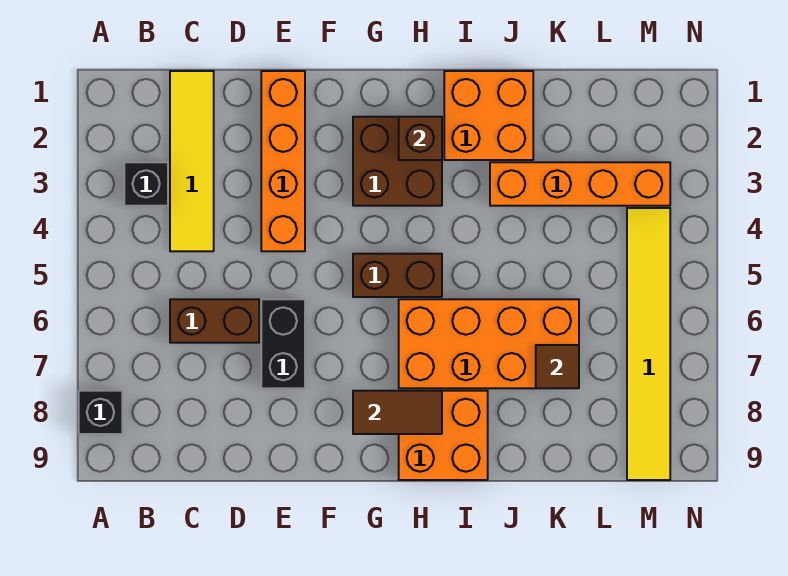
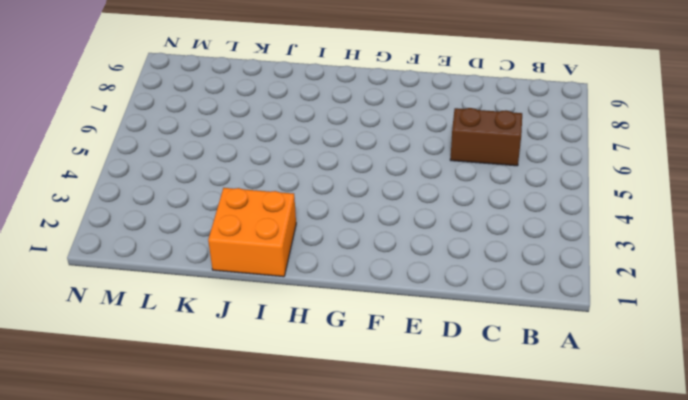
none -> black brick A8 level 1
none -> black brick B3 level 1
none -> yellow tile C1:C4 level 1

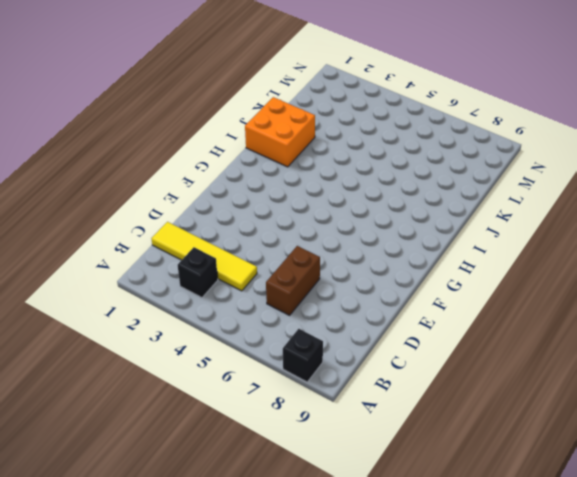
none -> orange brick E1:E4 level 1
none -> black brick E6:E7 level 1
none -> brown brick G2:H3 level 1

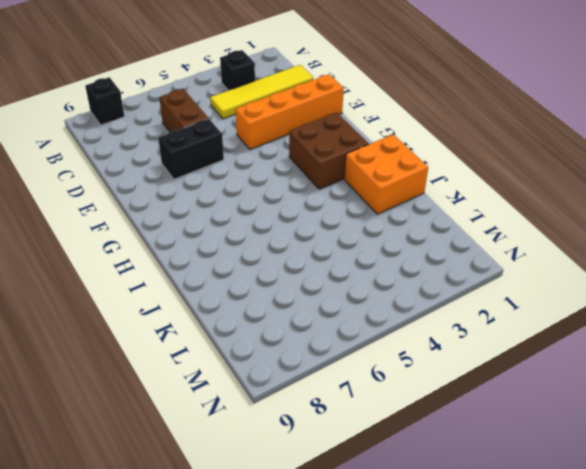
none -> brown brick G5:H5 level 1
none -> orange brick H6:K7 level 1
none -> orange brick H8:I9 level 1

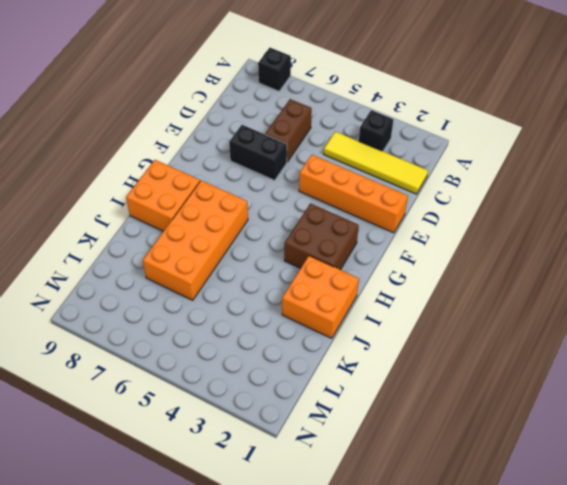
none -> brown brick G5:H5 level 1
none -> orange brick J3:M3 level 1
none -> yellow tile M4:M9 level 1

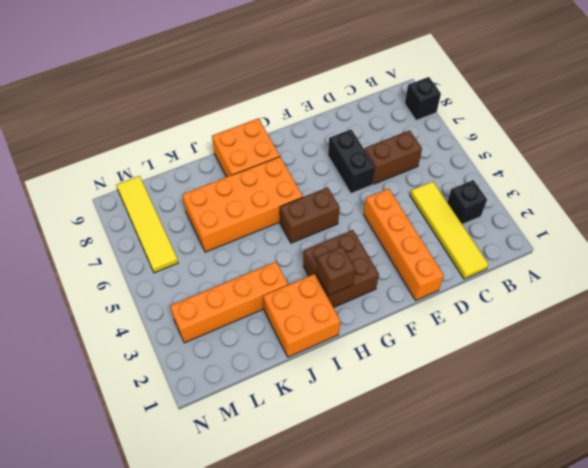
yellow tile M6:M9 level 1 -> yellow tile M4:M9 level 1
none -> brown tile G8:H8 level 2
none -> brown tile K7 level 2

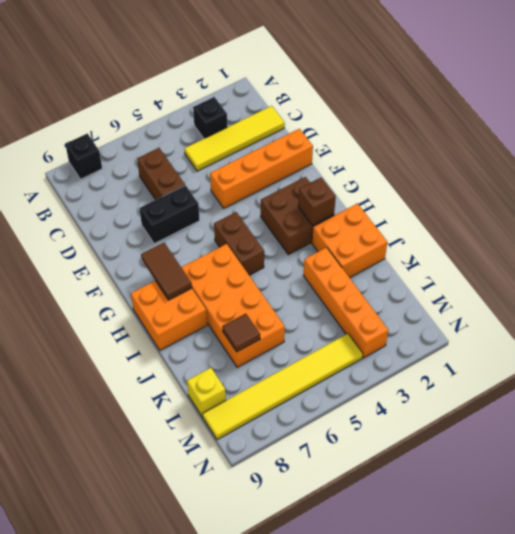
yellow brick L9 level 1 -> none

